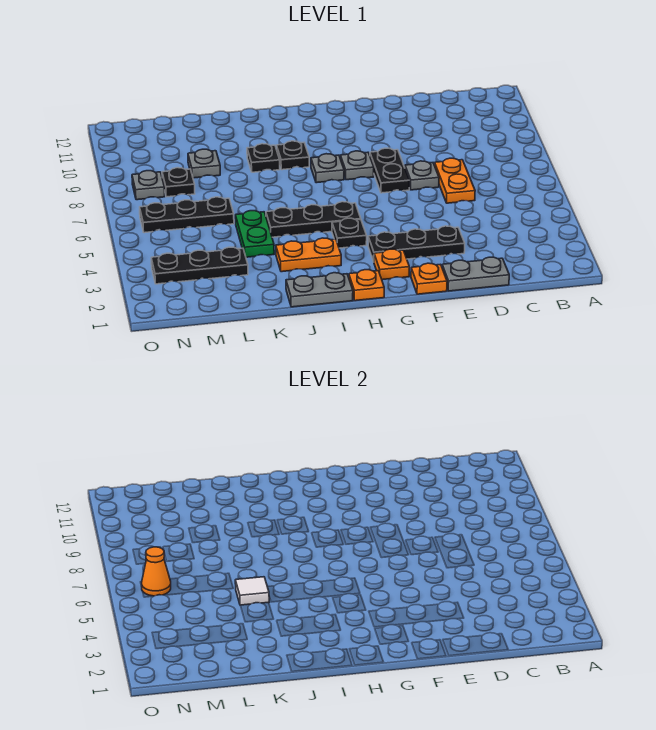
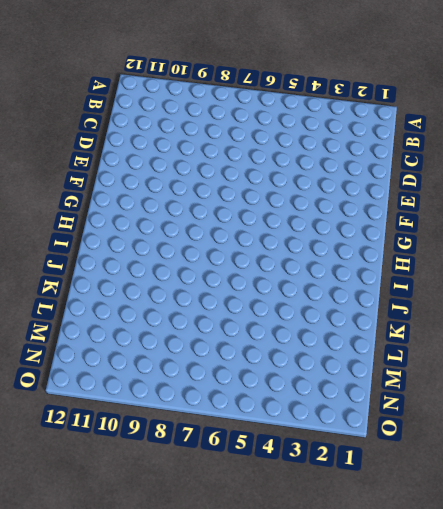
none -> grey plate D1:E1 level 1
none -> orange plate D6:D7 level 1
none -> black plate E3:G3 level 1

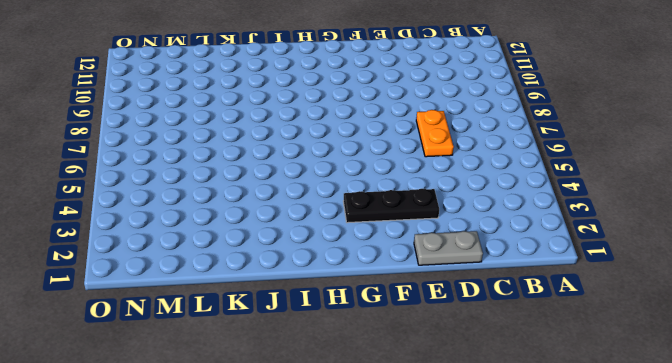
none -> grey plate E7 level 1
none -> orange plate F1 level 1
none -> black plate F7:F8 level 1

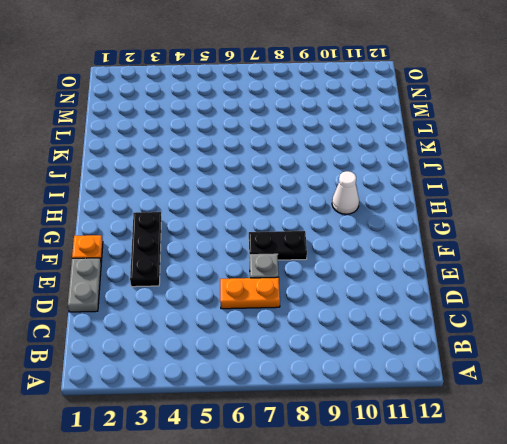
white cone H10 level 1 -> none
none -> orange plate G2 level 1
none -> grey plate G8 level 1
none -> orange plate H1 level 1

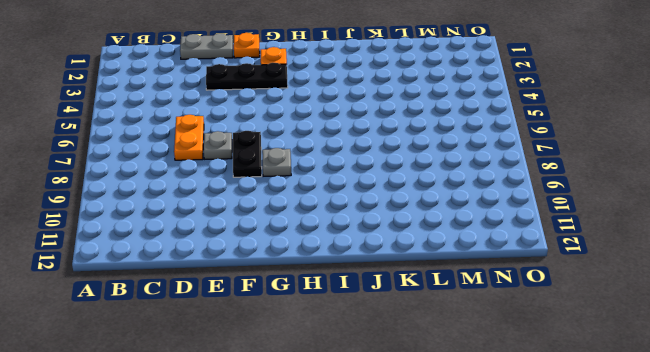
none -> orange plate H1 level 1
none -> black plate H4 level 1
none -> black plate H5:J5 level 1

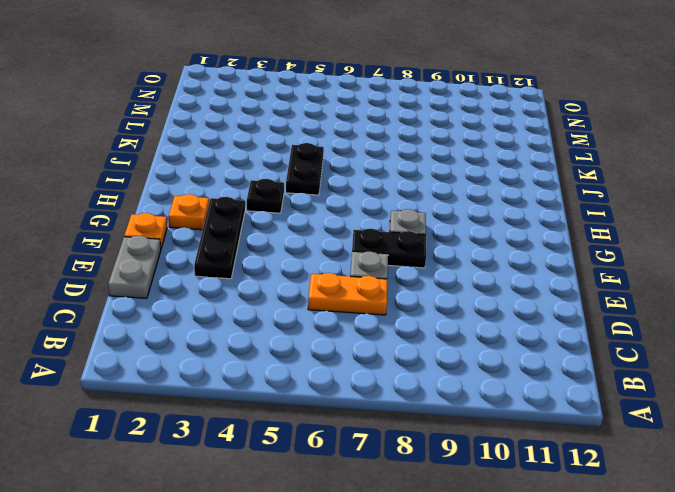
black plate I5:J5 level 1 -> black plate H5:J5 level 1
none -> orange plate H1 level 1
none -> grey plate H8 level 1
none -> grey plate I1:J1 level 1

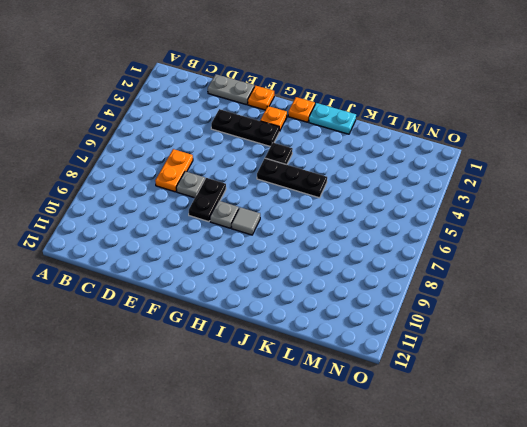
grey tile H8 level 1 -> grey plate H8 level 1
cyan plate I1:J1 level 1 -> grey plate I1:J1 level 1
none -> orange plate I3:J3 level 1
none -> black plate I9 level 1
none -> black plate J9 level 1

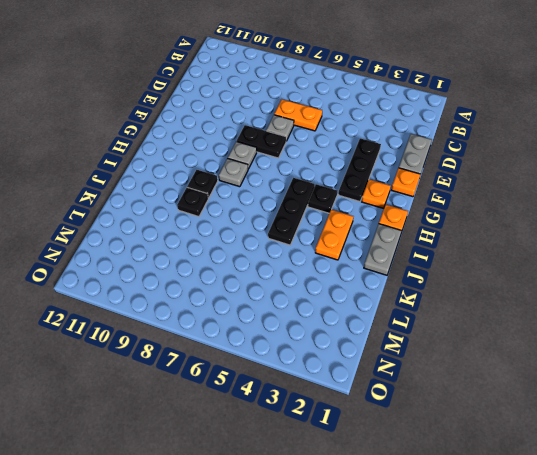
none -> green plate K4:K5 level 1
none -> black plate L3:N3 level 1
none -> black plate L6:N6 level 1

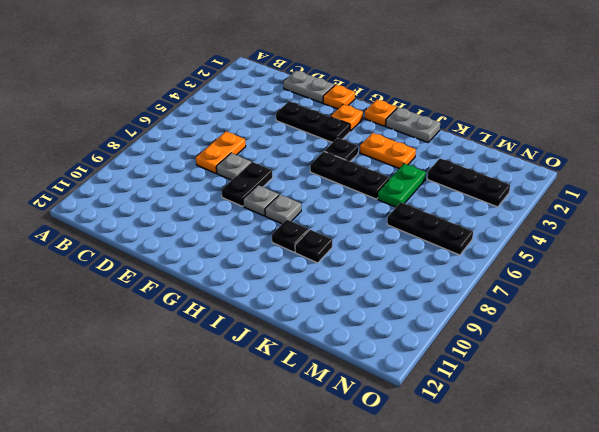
none -> grey plate L9 level 1
none -> black plate M8 level 1
none -> grey plate N8 level 1

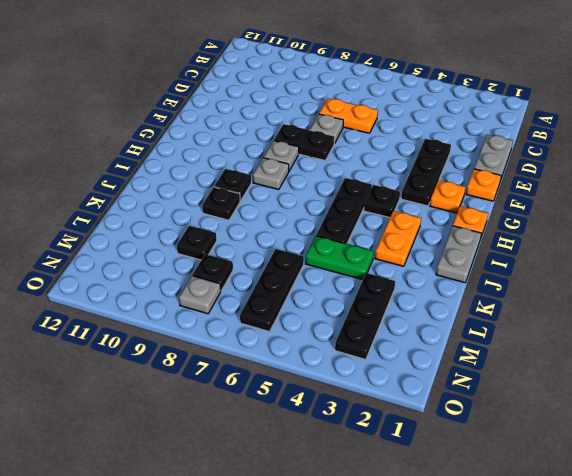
black plate L9 level 1 -> grey plate L9 level 1
none -> white tile K5 level 2
none -> orange cone N6 level 2

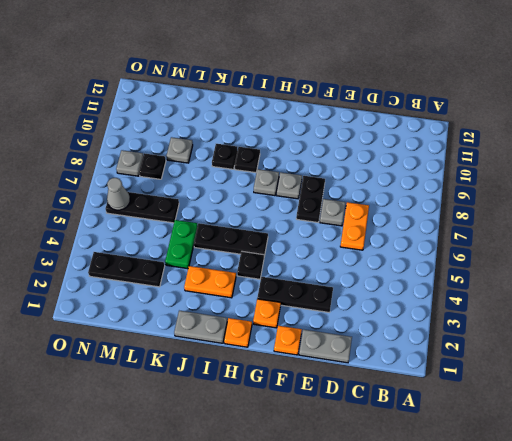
grey cone N6 level 2 -> orange cone N6 level 2
none -> white tile K5 level 2

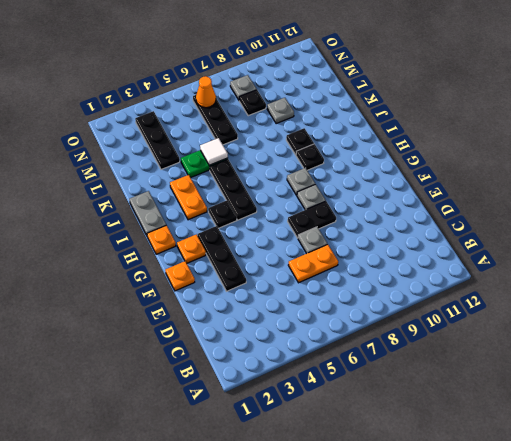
none -> grey plate D1:E1 level 1

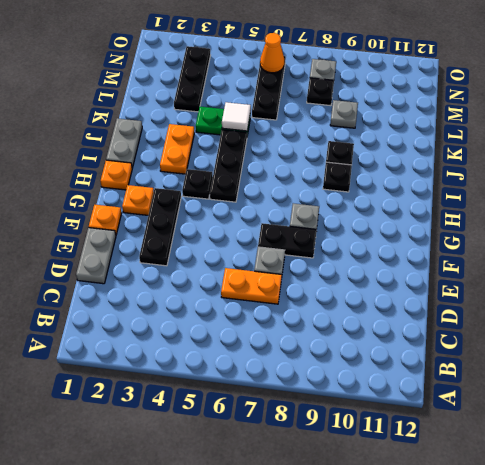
none -> grey plate H8 level 1

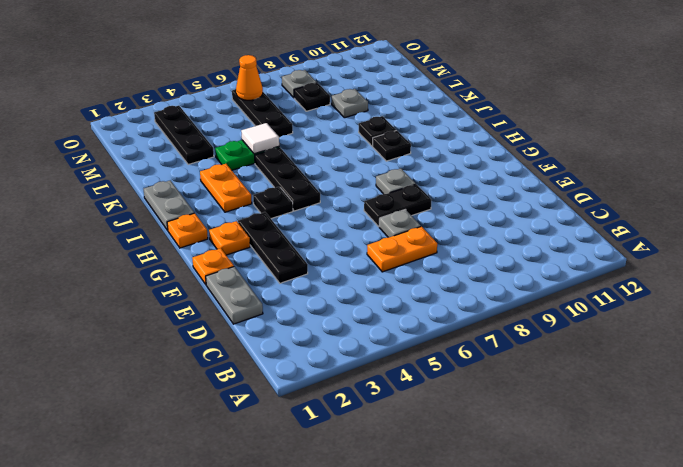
none -> grey plate H8 level 1

